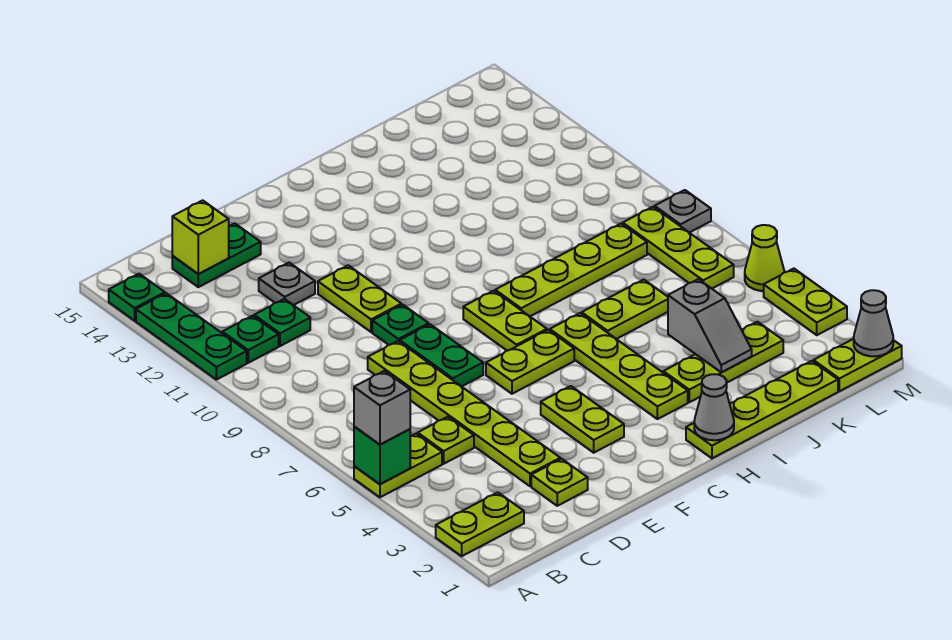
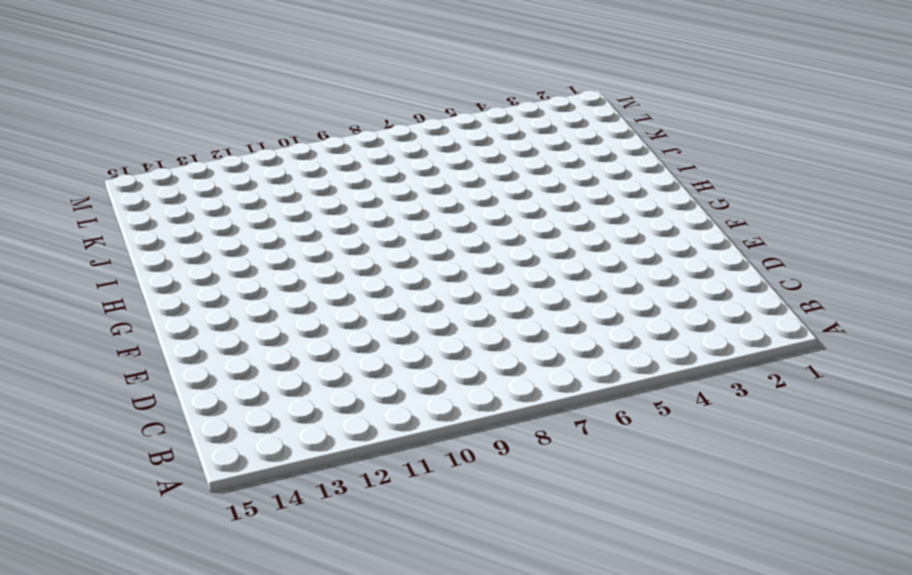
none -> lime plate A2:B2 level 1
none -> lime plate A5:B5 level 1
none -> green plate A11:A13 level 1
none -> green plate A14 level 1

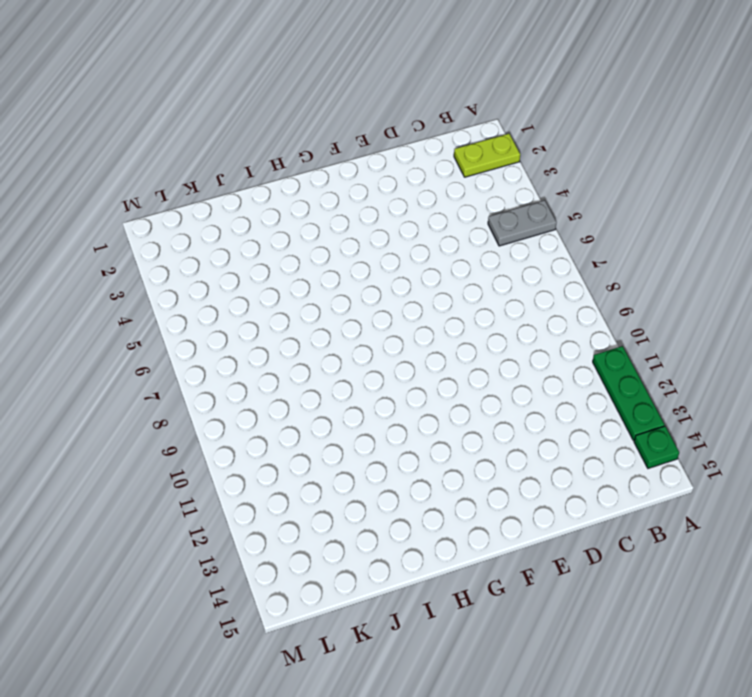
grey plate A5:B5 level 1 -> lime plate A5:B5 level 1
none -> green plate B11 level 1
none -> lime plate C5 level 1
none -> green plate C11 level 1
none -> green plate C14:D14 level 1

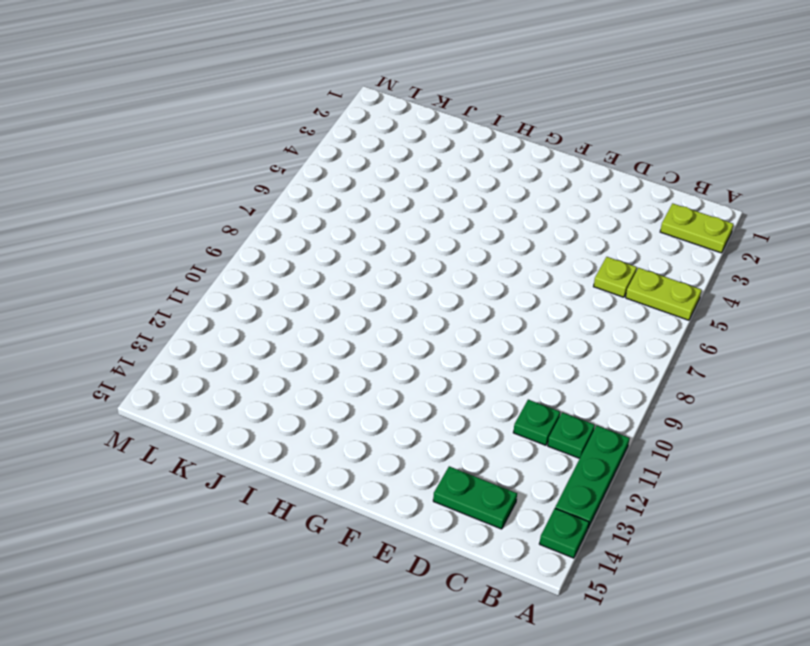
none -> lime plate D2 level 1
none -> lime plate D3:D8 level 1
none -> grey plate D12 level 1
none -> green plate E7:E8 level 1

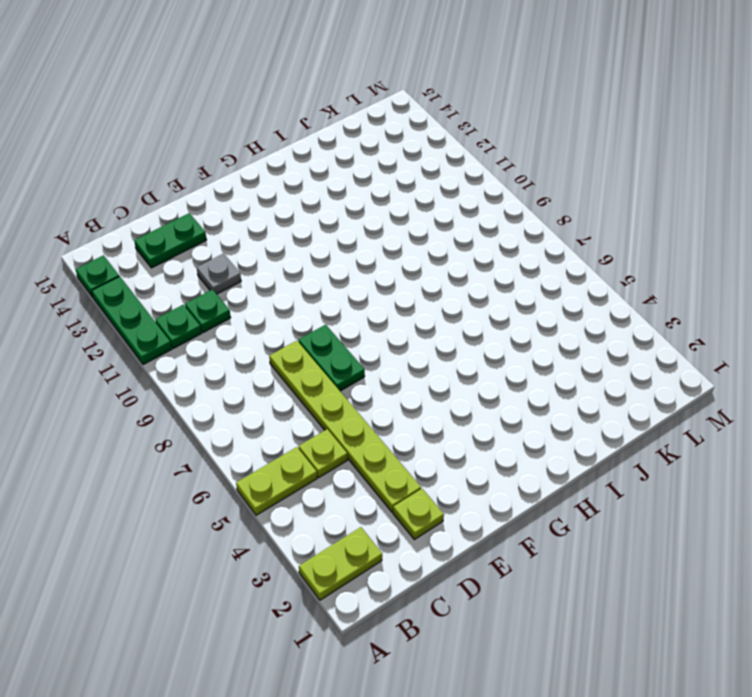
none -> green plate E9 level 1
none -> lime plate E10:E11 level 1
none -> lime plate F3:F4 level 1
none -> lime plate F6:G6 level 1

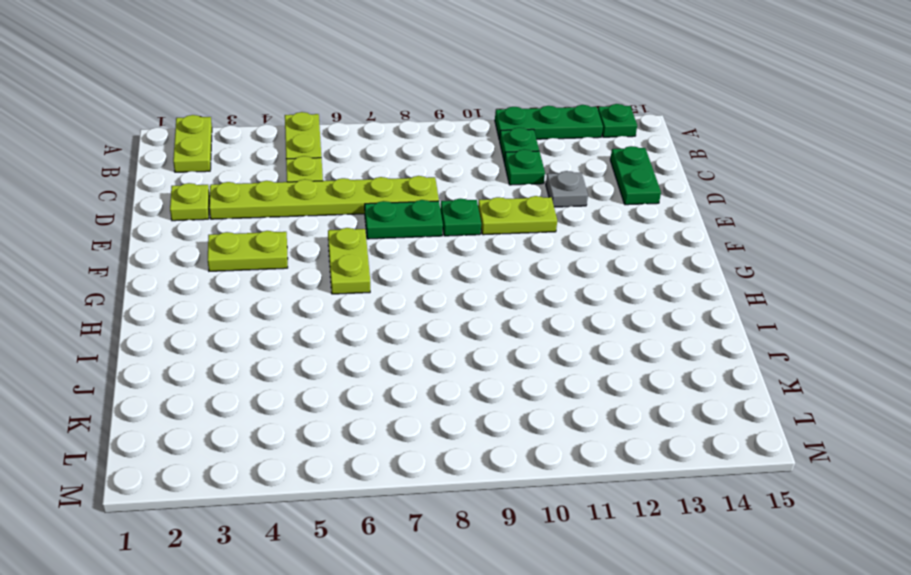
none -> lime plate G7:G8 level 1
none -> lime plate H1:K1 level 1
none -> lime plate H3:H6 level 1
none -> lime plate H8:K8 level 1

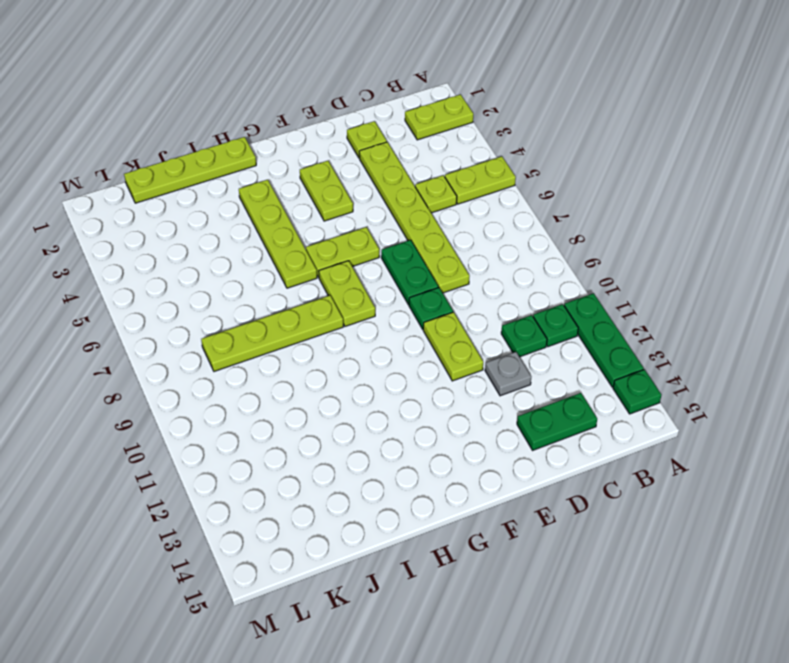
none -> lime plate I3:K3 level 1
none -> lime plate I6:J6 level 1
none -> lime plate L1:M1 level 1
none -> lime plate L6:L8 level 1

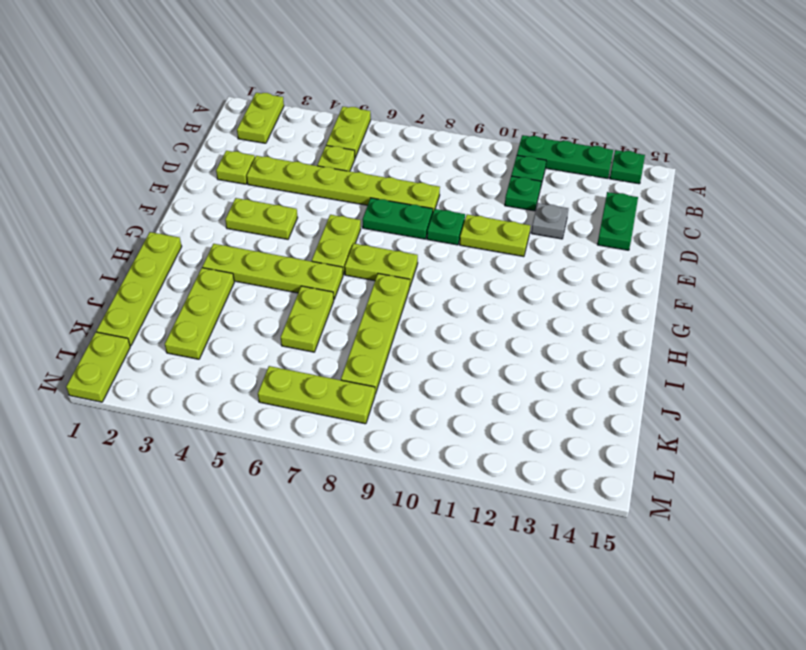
none -> lime plate M3:M4 level 1
none -> lime cone M5 level 1
none -> grey plate M8 level 1
none -> green brick A5 level 2

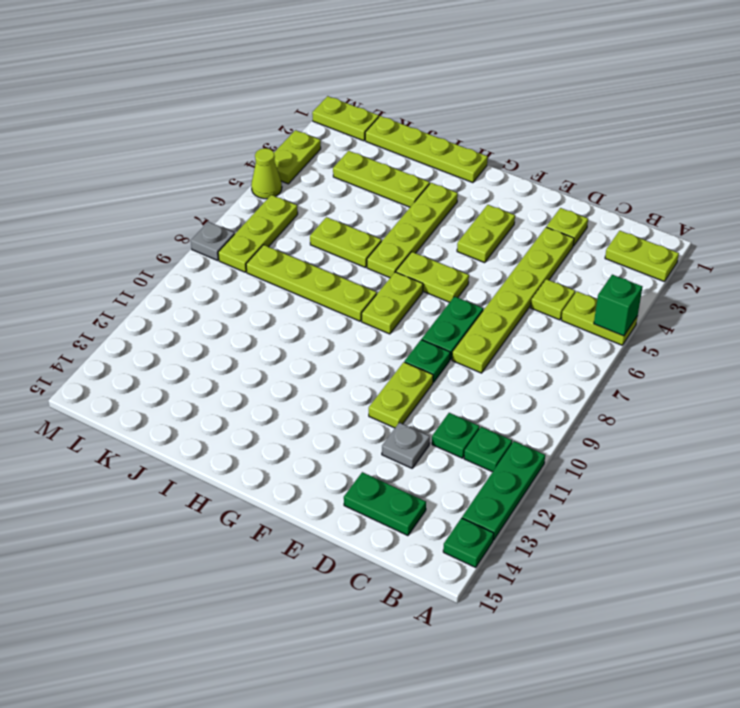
none -> lime brick C14 level 2
none -> grey cone H1 level 2
none -> grey slope J3:J4 level 2 top 4
none -> grey cone M1 level 2

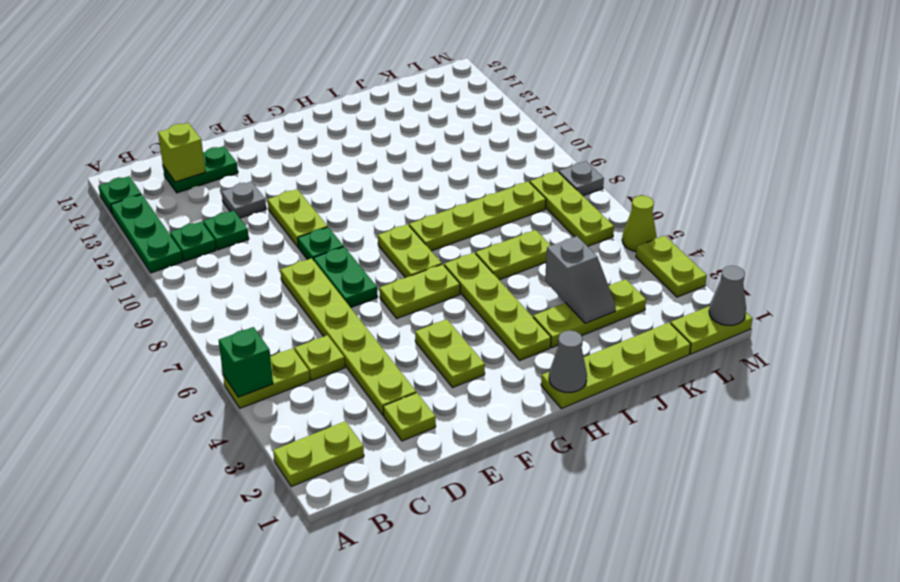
none -> grey brick A5 level 3

